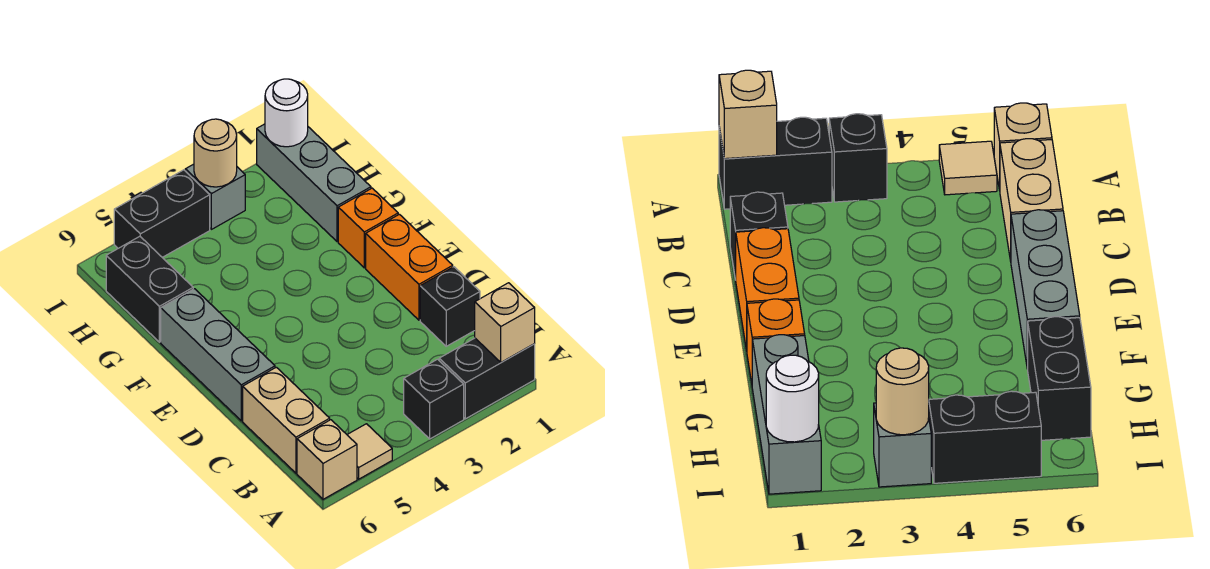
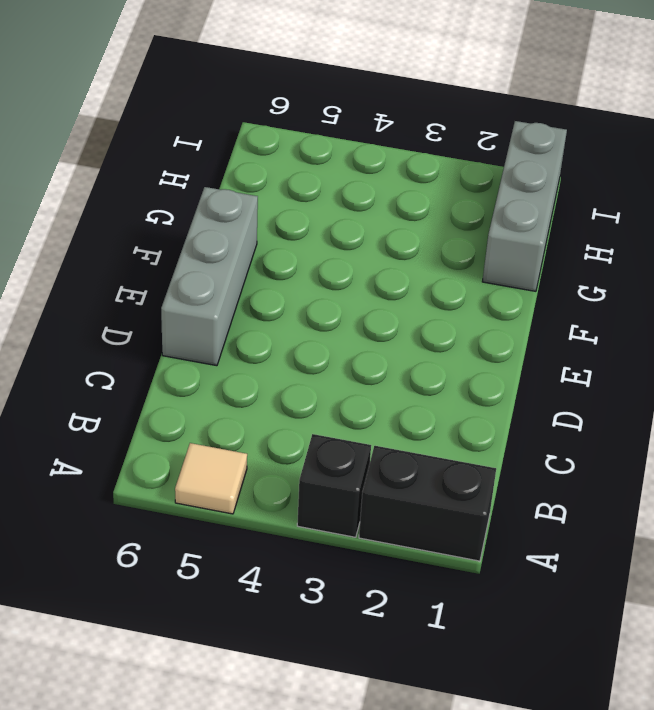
none -> tan brick A6 level 1
none -> tan brick B6:C6 level 1
none -> black brick C1 level 1

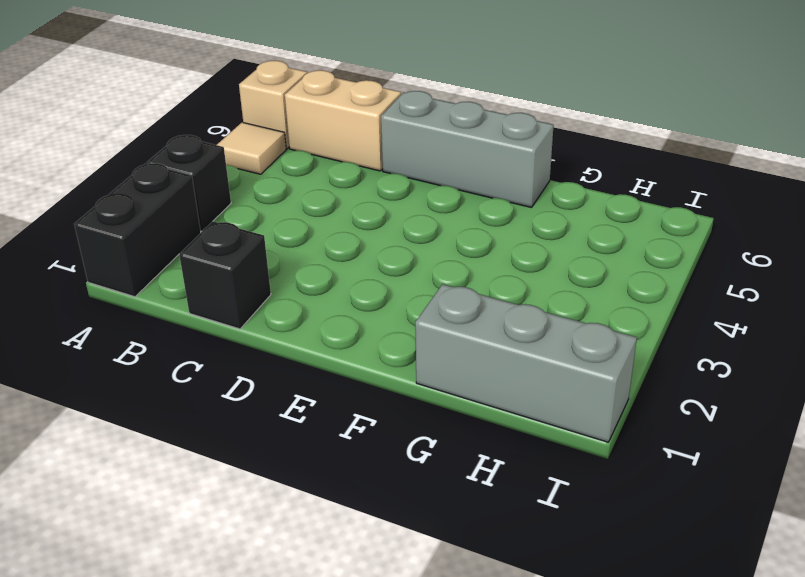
none -> orange brick D1:E1 level 1
none -> orange brick F1 level 1
none -> black brick G6:H6 level 1

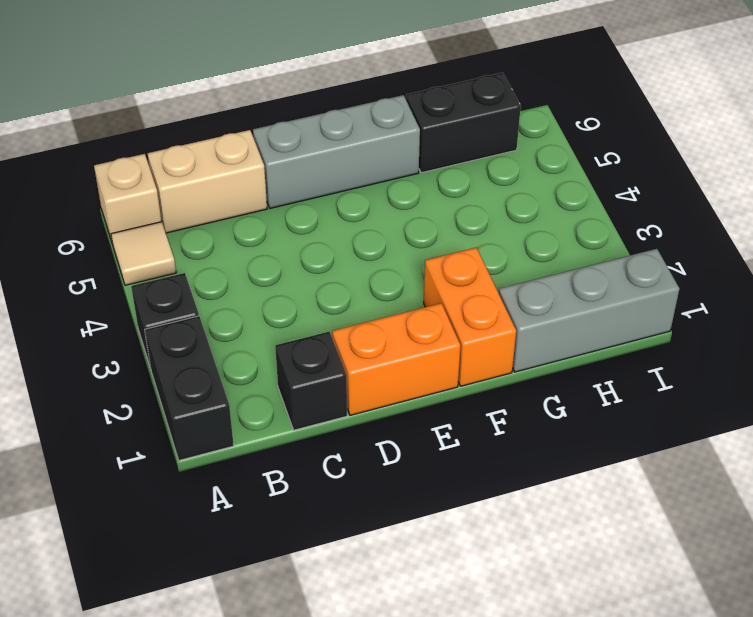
orange brick F1:F2 level 1 -> orange brick F1 level 1
none -> grey brick I3 level 1
none -> black brick I4:I5 level 1
none -> tan brick A1 level 2

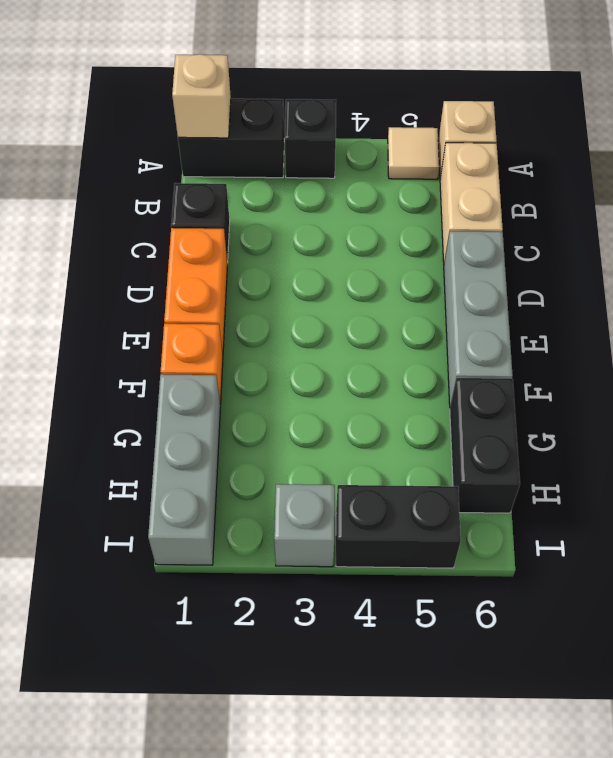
none -> white round brick I1 level 2
none -> tan round brick I3 level 2

